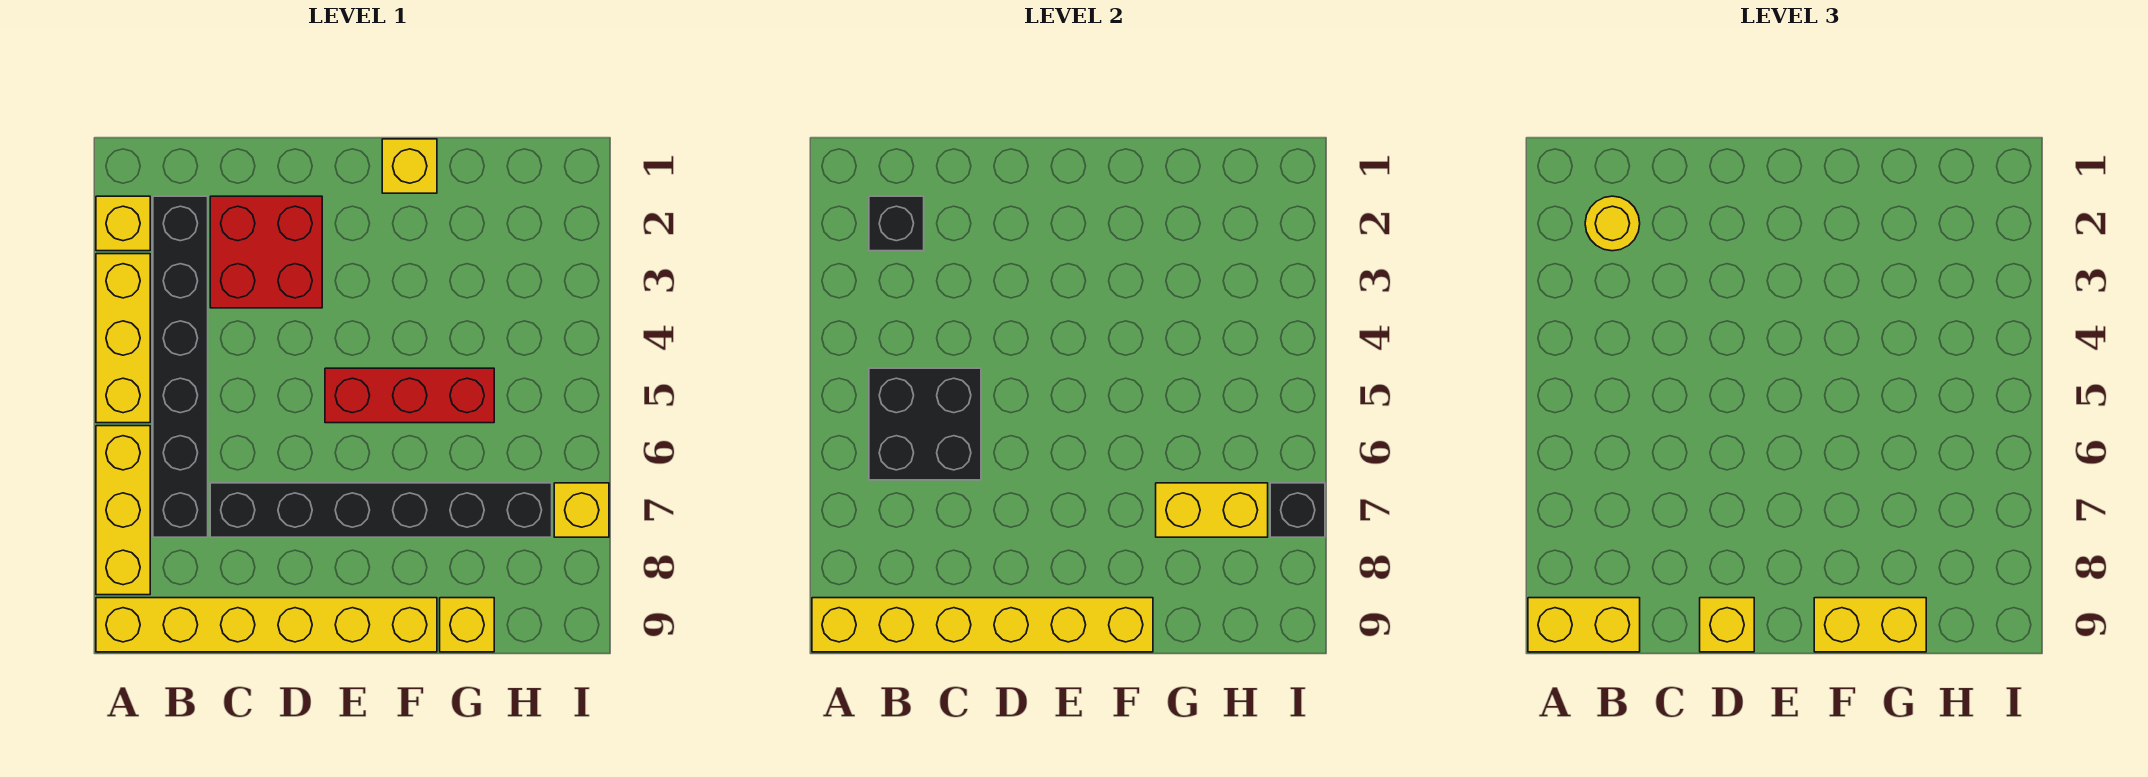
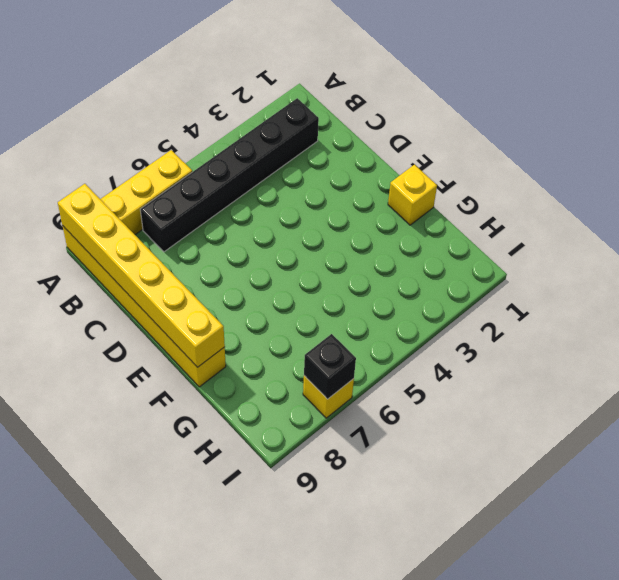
none -> yellow brick A2 level 1
none -> yellow brick A3:A5 level 1
none -> red brick C2:D3 level 1

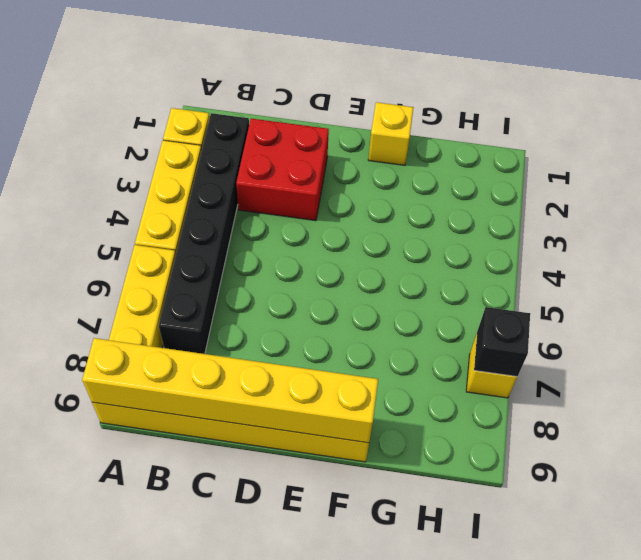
none -> black brick C7:H7 level 1
none -> red brick E5:G5 level 1
none -> yellow brick G9 level 1

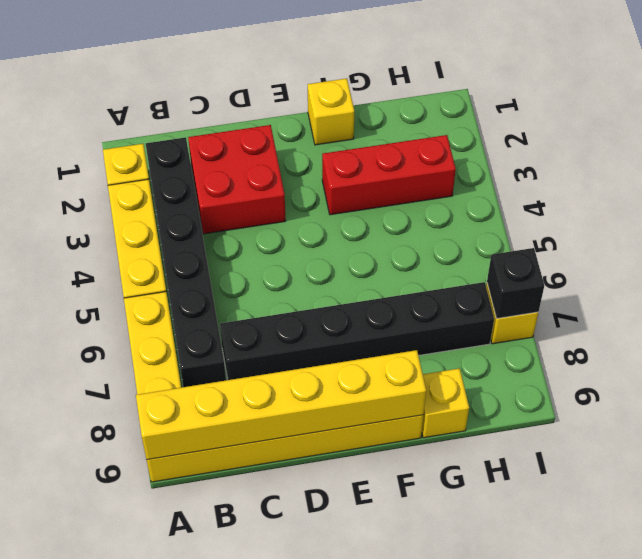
red brick F3:H3 level 1 -> red brick E5:G5 level 1
none -> black brick B2 level 2
none -> black brick B5:C6 level 2
none -> yellow brick G7:H7 level 2

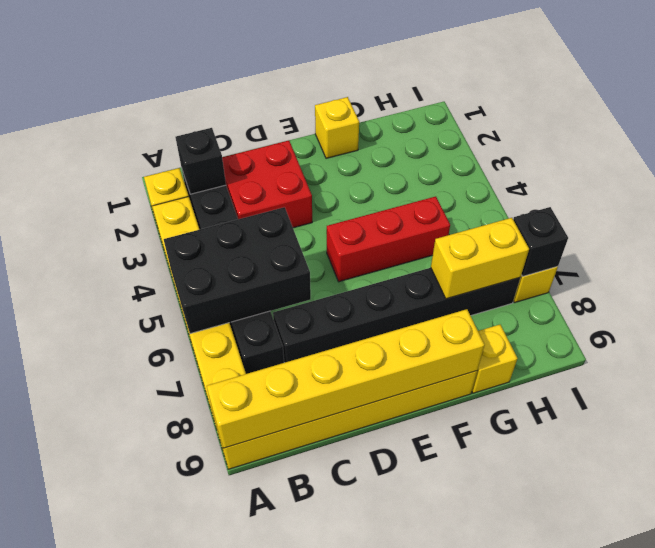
black brick A5:C6 level 2 -> black brick B5:C6 level 2
none -> yellow brick A9:B9 level 3
none -> yellow round brick B2 level 3
none -> yellow brick D9 level 3

